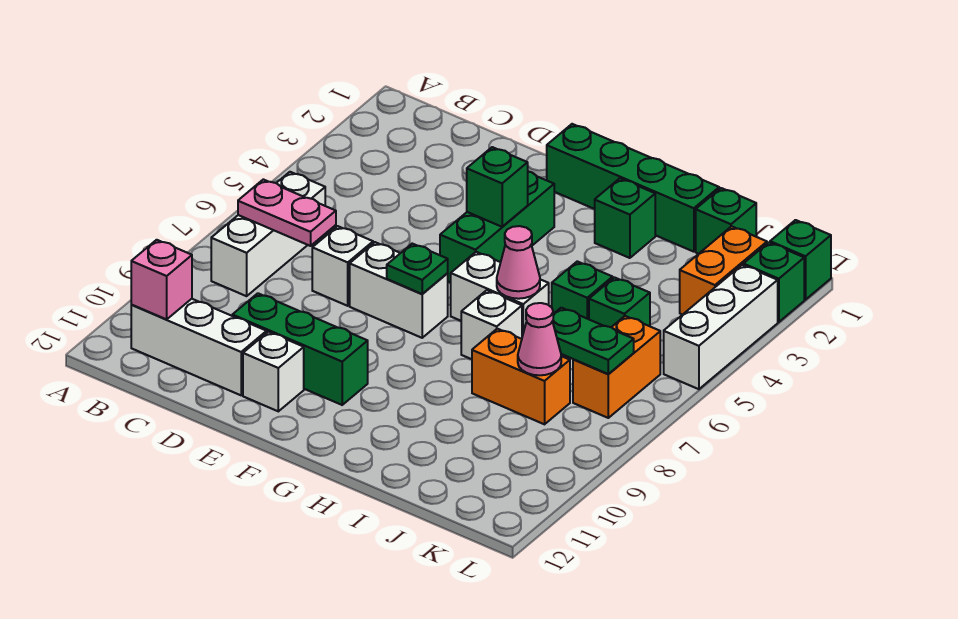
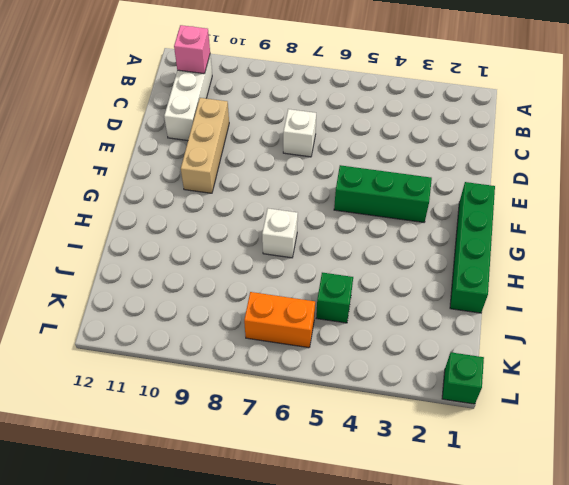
tan brick D10:F10 level 1 -> green brick D10:F10 level 1
none -> white brick B6:B8 level 1
none -> white brick E7:F7 level 1
none -> white brick E11 level 1

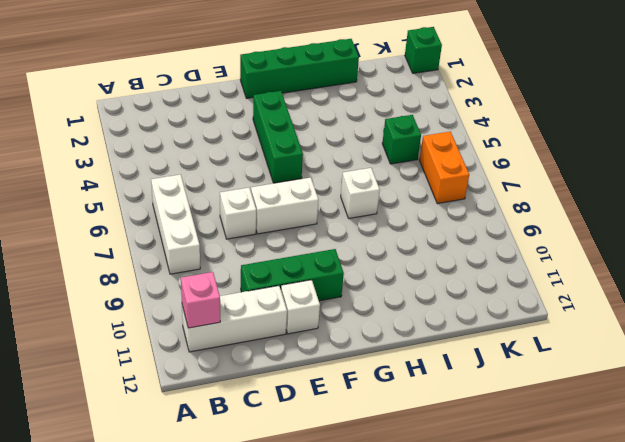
none -> white brick G6:H6 level 1
none -> green brick H2 level 1
none -> green brick I5 level 1

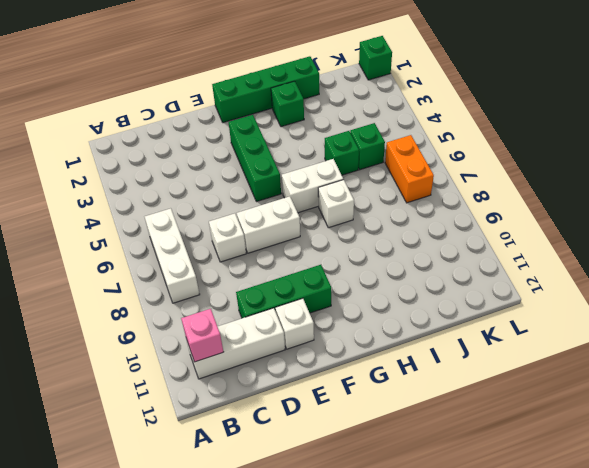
none -> orange brick I8:J8 level 1
none -> green brick J1 level 1
none -> orange brick K2:K3 level 1

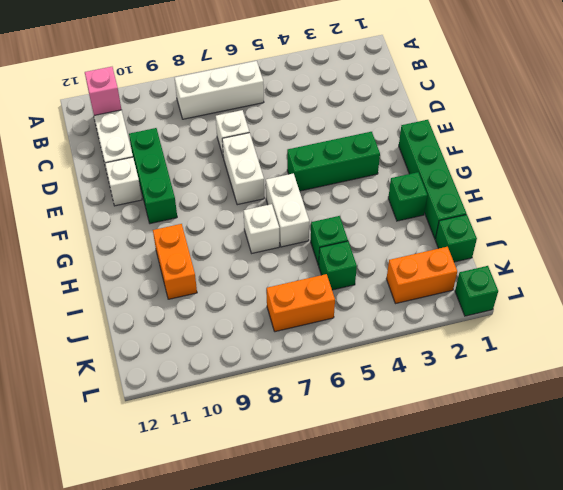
orange brick H10:I10 level 1 -> orange brick I8:J8 level 1
none -> green brick L2 level 1
none -> white brick L3:L5 level 1
none -> pink plate B7:C7 level 2

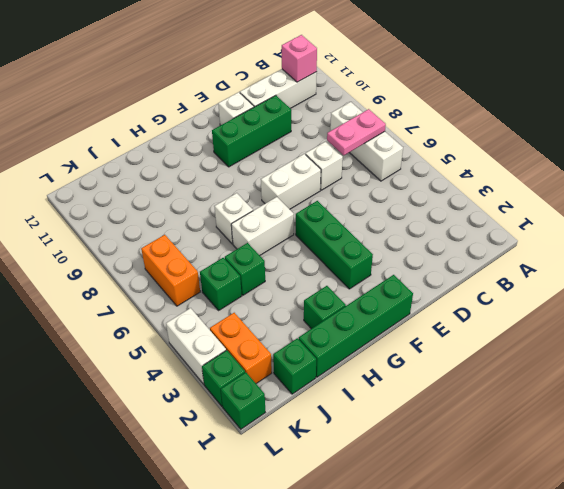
white brick L3:L4 level 1 -> white brick L3:L5 level 1
none -> orange brick I8:J8 level 1
none -> green brick F4 level 2
none -> green plate F7 level 2

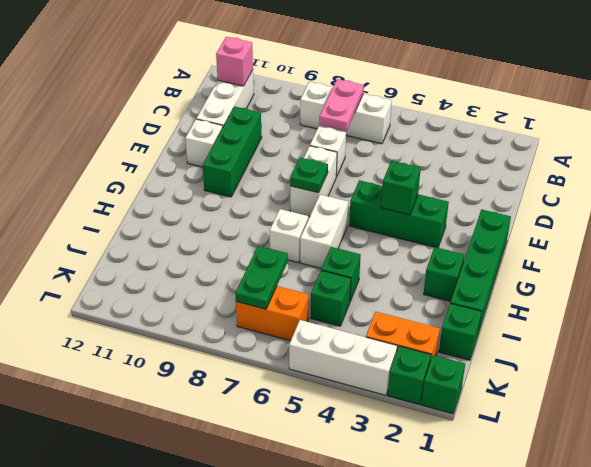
none -> orange brick I8:J8 level 1
none -> pink cone H6 level 2
none -> pink cone J8 level 2

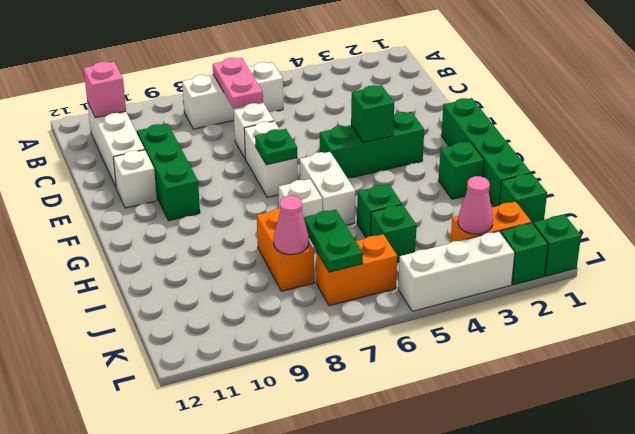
pink cone K3 level 2 -> pink cone H6 level 2

